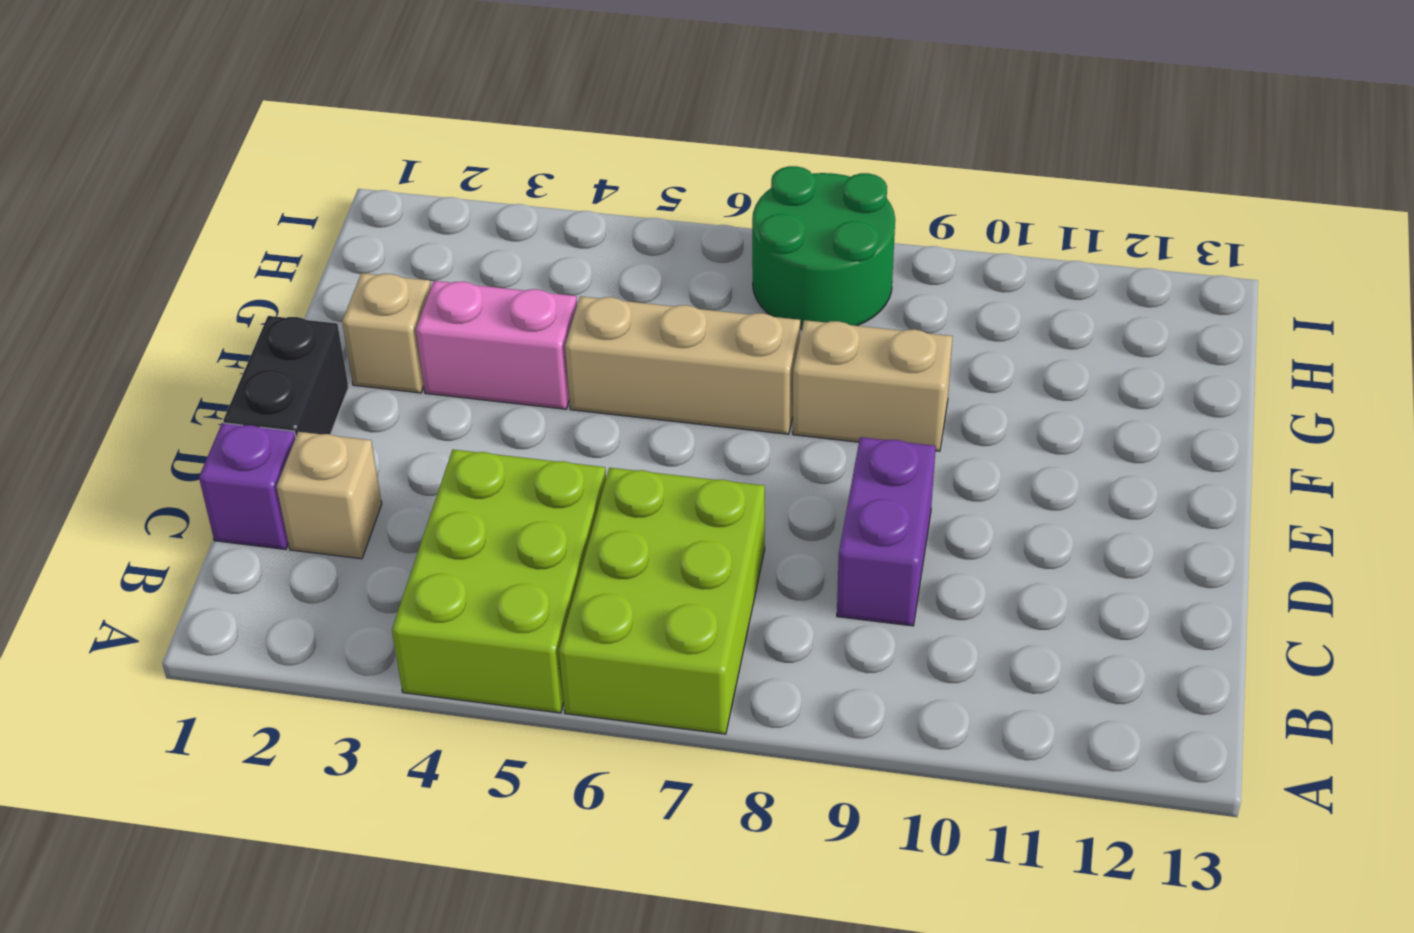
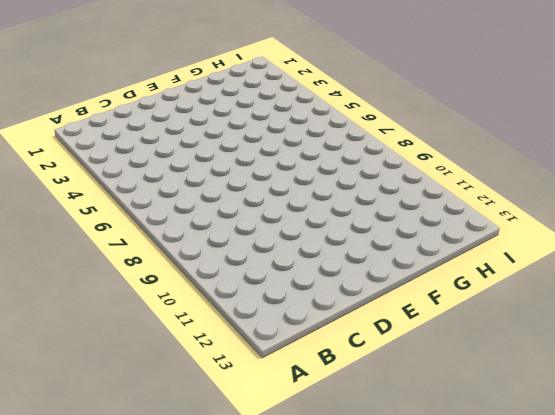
none -> lime brick A4:C5 level 1
none -> lime brick A6:C7 level 1

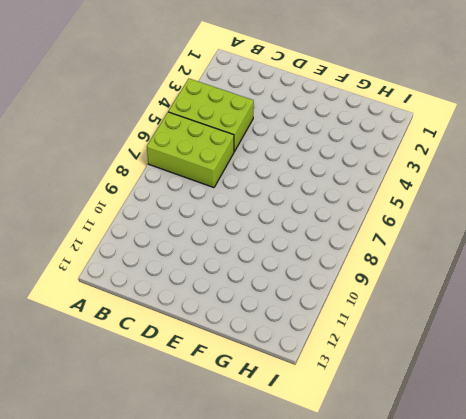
none -> purple brick C1 level 1
none -> tan brick C2 level 1

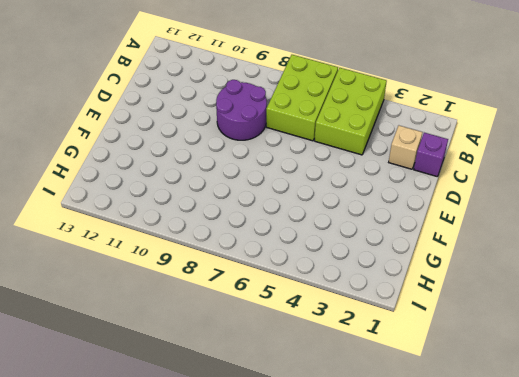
purple round brick C8:D9 level 1 -> purple brick C9:D9 level 1
none -> black brick D1:E1 level 1
none -> tan brick F2 level 1

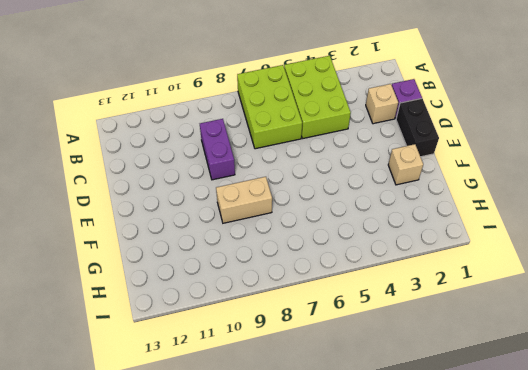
none -> pink brick F3:F4 level 1
none -> tan brick F5:F7 level 1

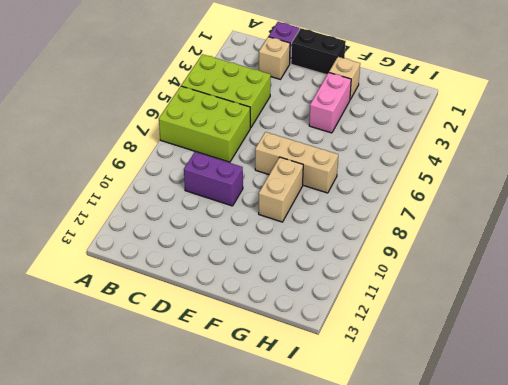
tan brick E7:G7 level 1 -> tan brick F5:F7 level 1
none -> green round brick H7:I8 level 1

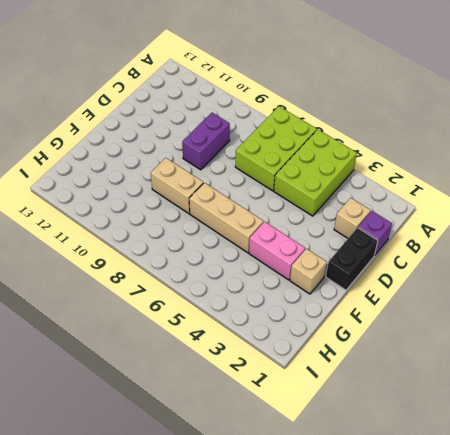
none -> green round brick H7:I8 level 1

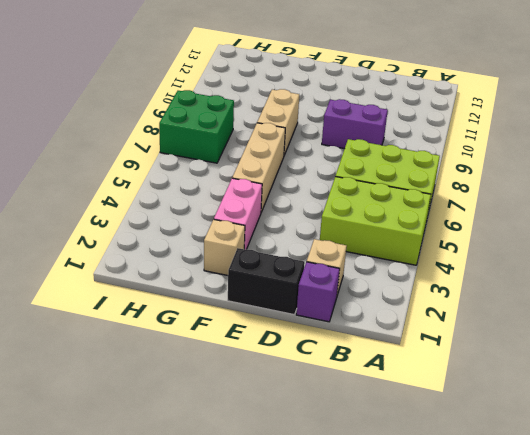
green brick H7:I8 level 1 -> green round brick H7:I8 level 1

